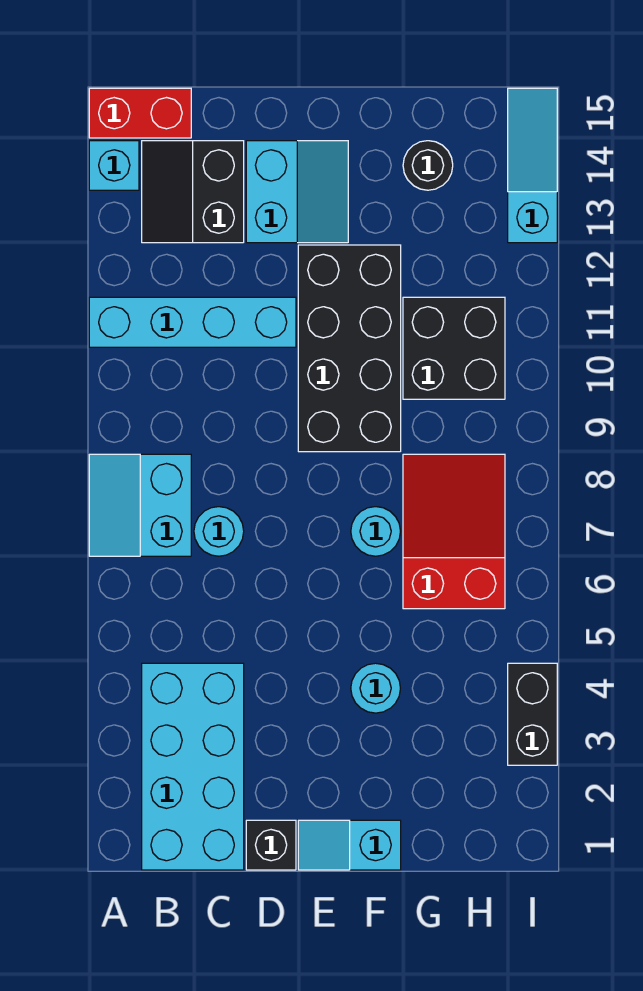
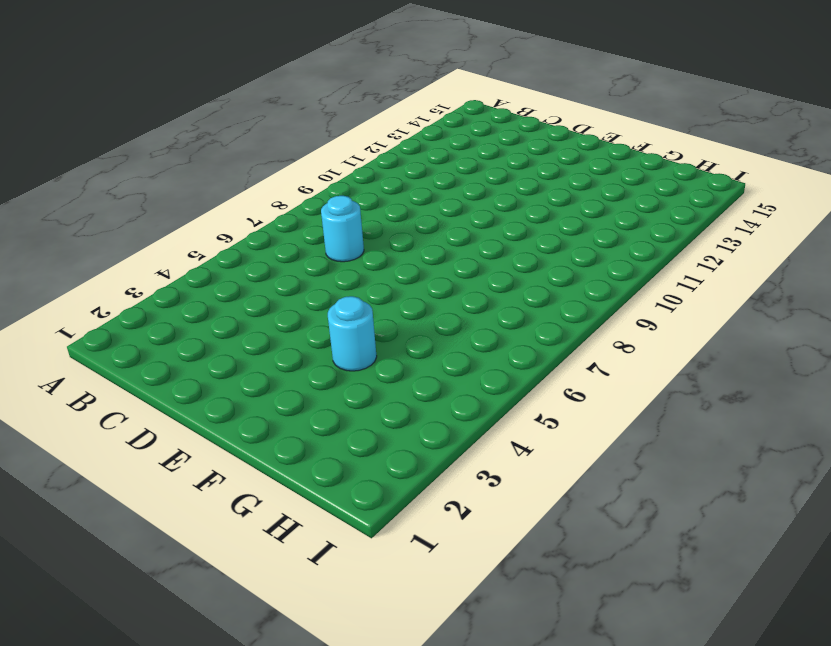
none -> cyan slope A7:B8 level 1 top B
none -> cyan brick A11:D11 level 1
none -> cyan brick A14 level 1

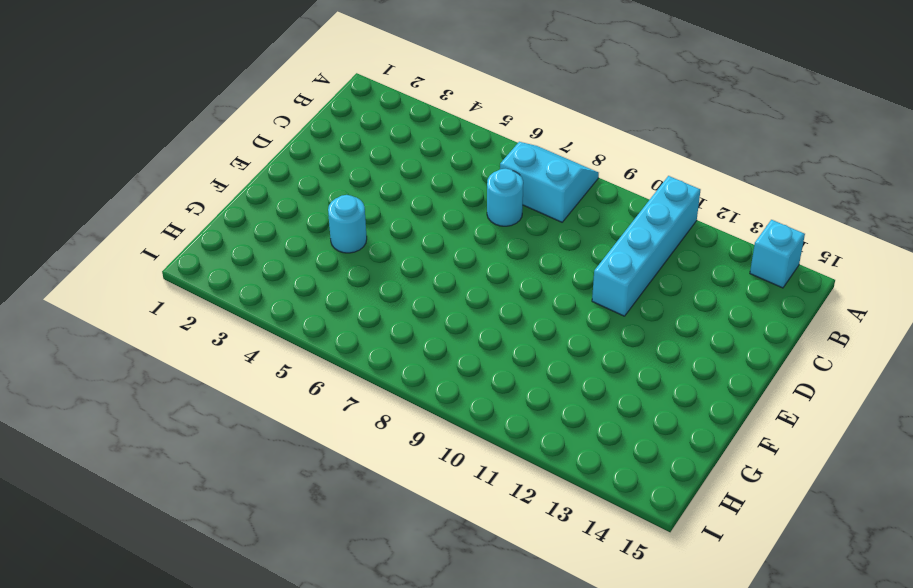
none -> red brick A15:B15 level 1
none -> cyan brick B1:C4 level 1
none -> black slope B13:C14 level 1 top C

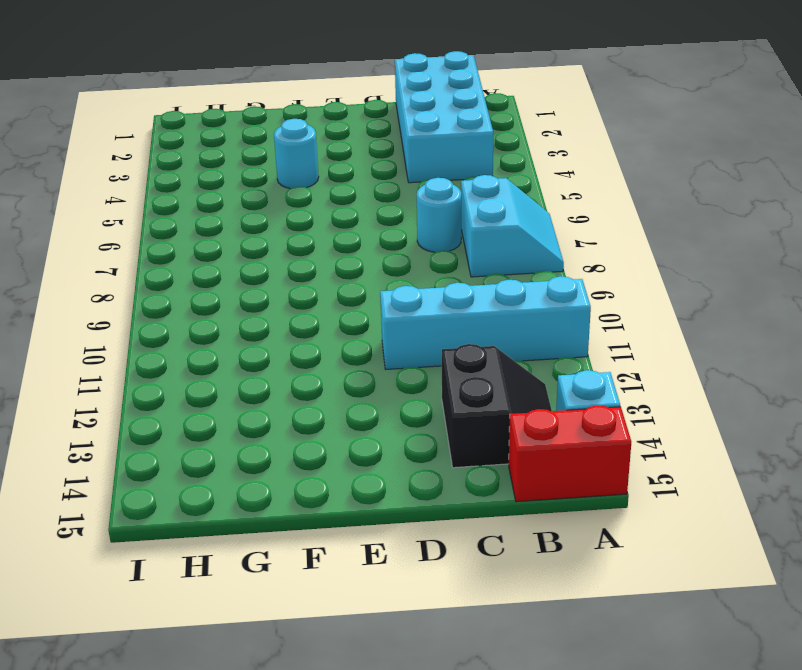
none -> black brick D1 level 1
none -> cyan slope D13:E14 level 1 top D
none -> cyan slope E1:F1 level 1 top F

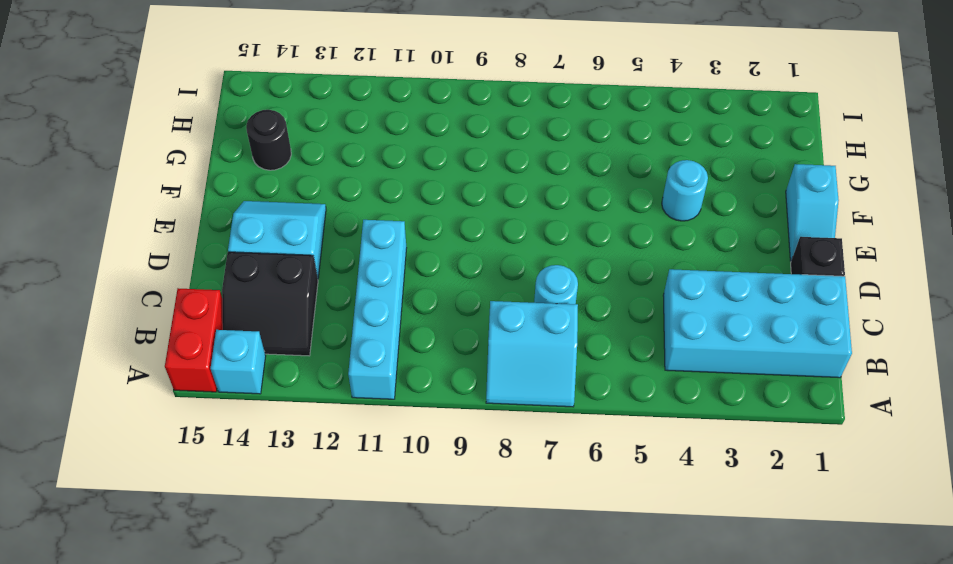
none -> black brick E9:F12 level 1
none -> cyan round brick F7 level 1
none -> red slope G6:H8 level 1 top 6

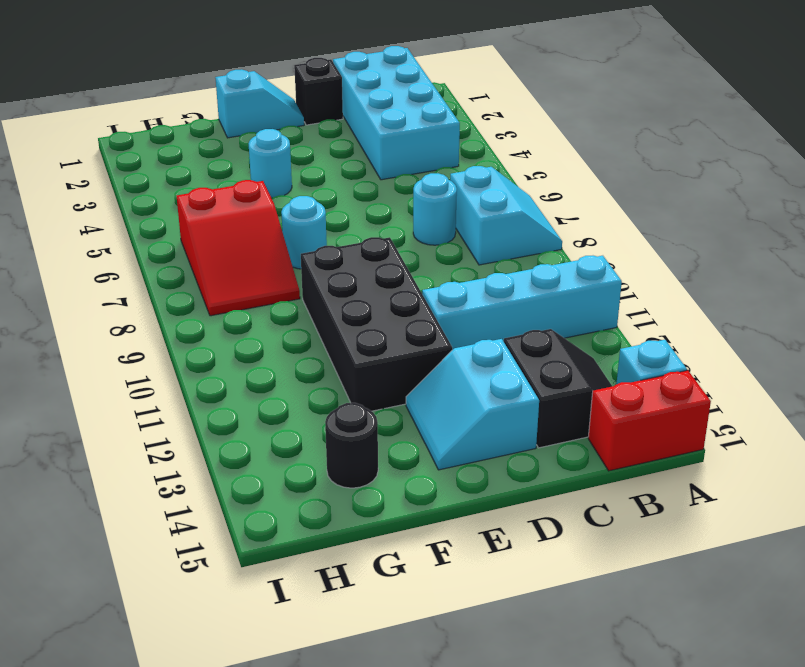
none -> black brick G10:H11 level 1
none -> black brick I3:I4 level 1
none -> cyan slope I13:I15 level 1 top 13

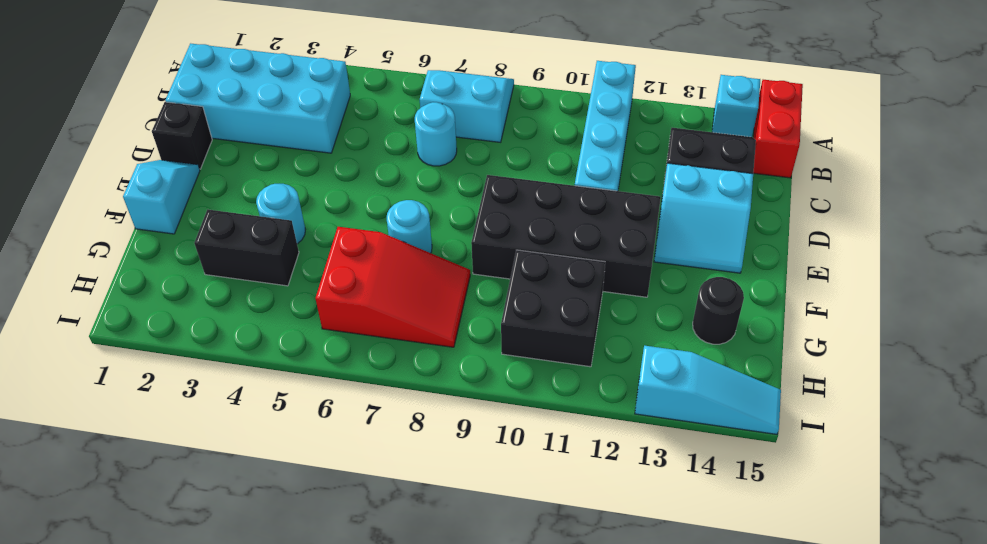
black brick G3:G4 level 1 -> black brick I3:I4 level 1

